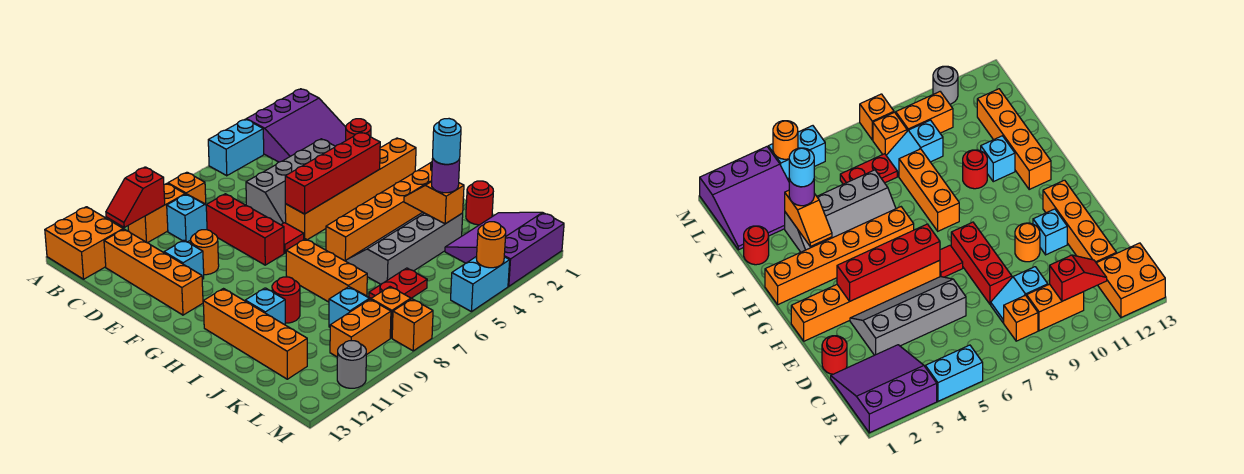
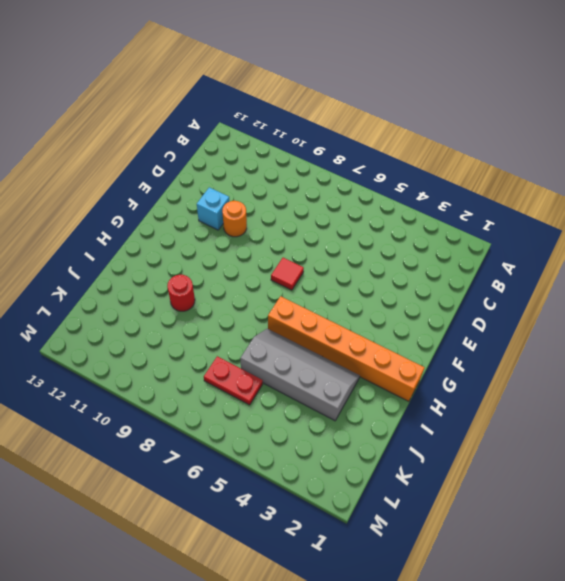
none -> purple slope A1:C3 level 1 top A
none -> cyan brick A4:A5 level 1
none -> orange brick A12:B13 level 1
none -> orange brick B8 level 1

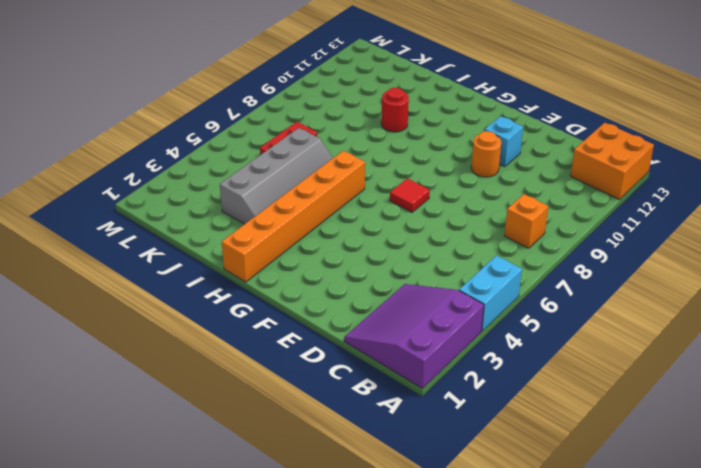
none -> orange brick B9:B10 level 1
none -> cyan slope C8:C9 level 1 top 9
none -> orange brick C12:F12 level 1
none -> red round brick D1 level 1

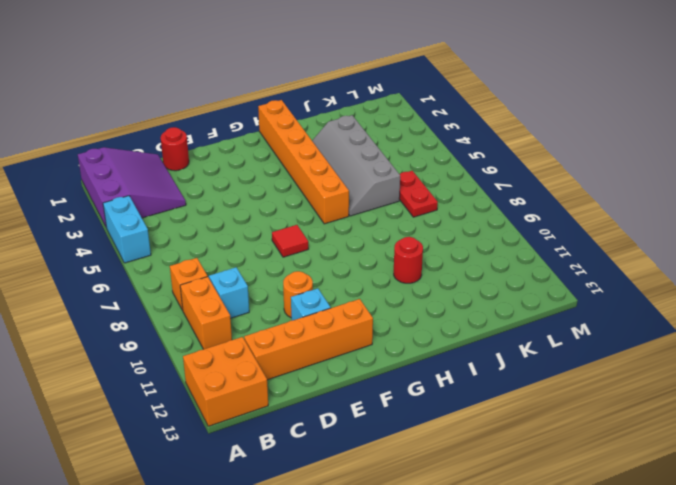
none -> grey slope D3:E6 level 1 top D
none -> red brick D8:F8 level 1
none -> orange brick F1:F6 level 1
none -> orange brick H8:J8 level 1

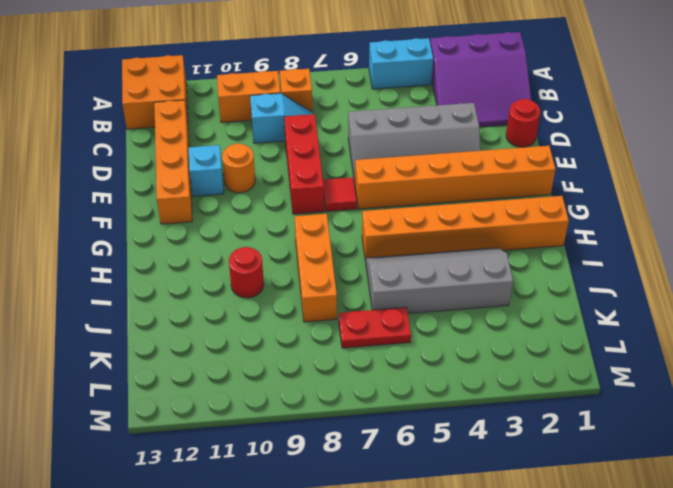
none -> orange brick H12:K12 level 1
none -> cyan brick I11 level 1
none -> red round brick J1 level 1
none -> purple slope K1:M3 level 1 top M

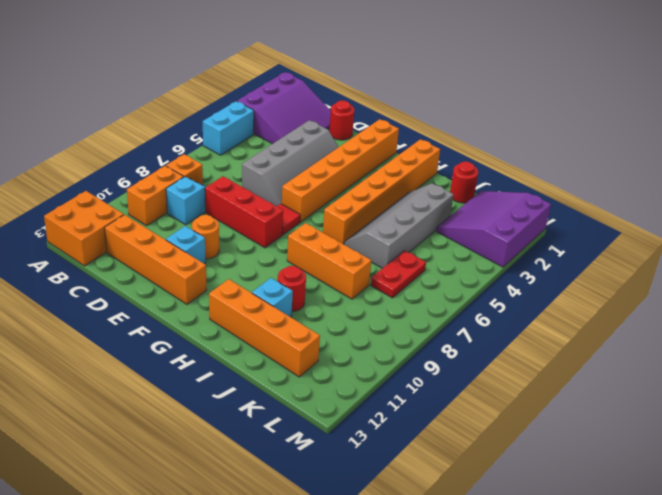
none -> cyan slope K8:K9 level 1 top 9
none -> orange brick L8 level 1
none -> orange brick L9:L10 level 1
none -> cyan brick M4:M5 level 1

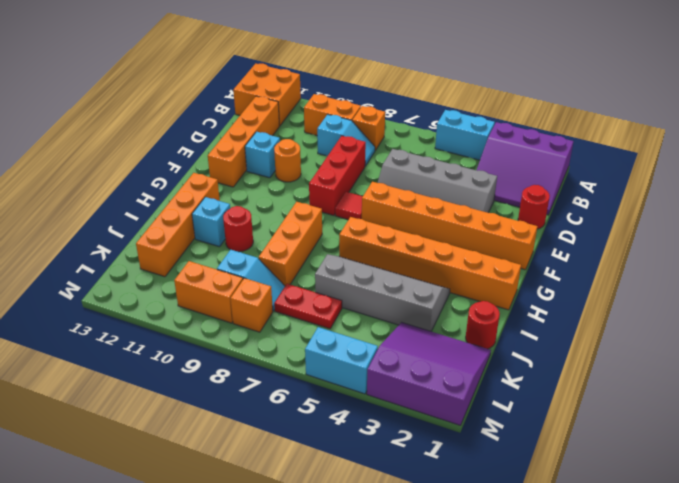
none -> orange brick M8 level 1
none -> grey round brick M11 level 1
none -> red slope B10:B11 level 2 top 10
none -> red brick F3:F6 level 2

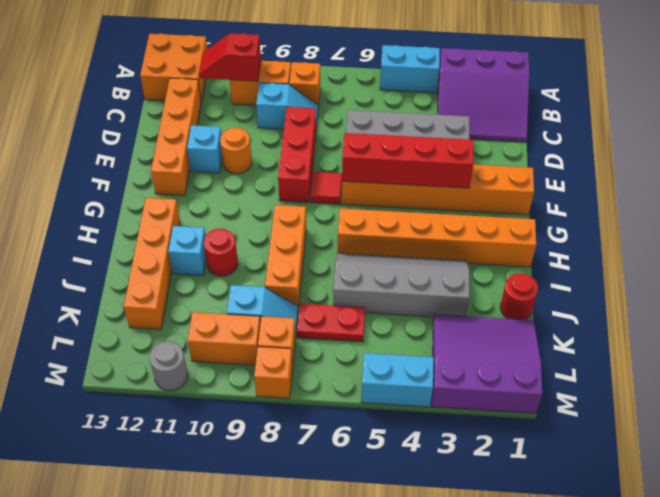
none -> red round brick D1 level 1
none -> orange slope I3:J3 level 2 top J
none -> orange round brick M4 level 2
none -> purple round brick J3 level 3

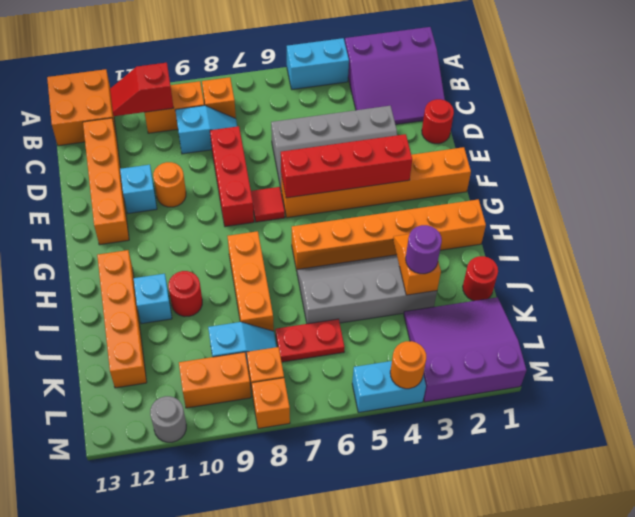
none -> cyan round brick J3 level 4

